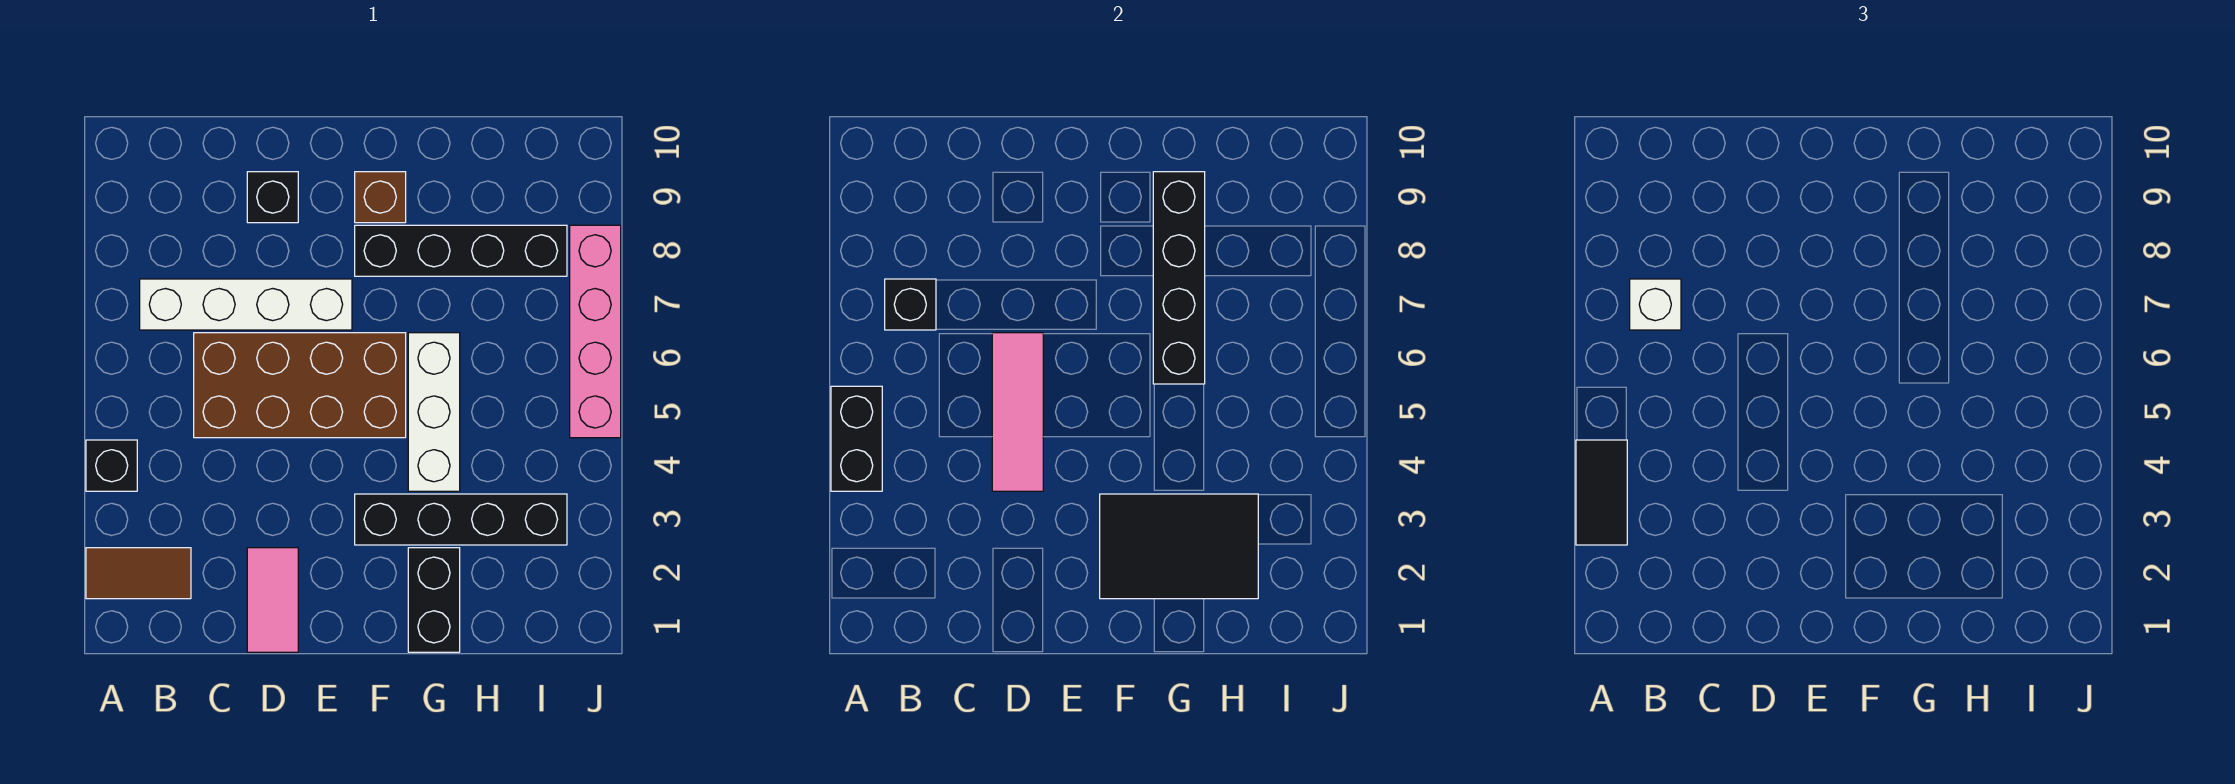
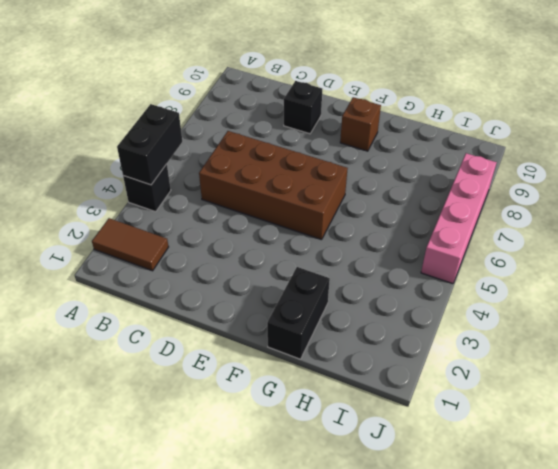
none -> white brick B7:E7 level 1
none -> pink tile D1:D2 level 1
none -> black brick F3:I3 level 1

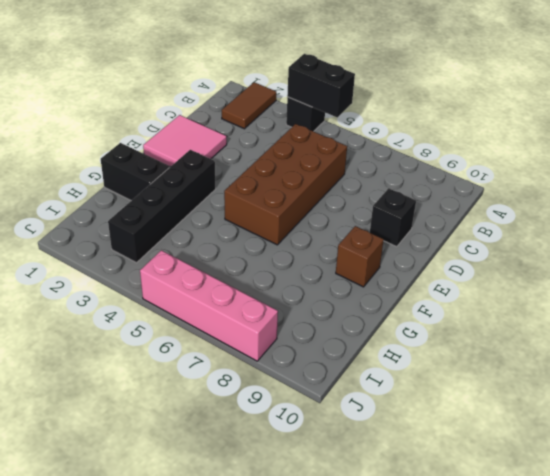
pink tile D1:E2 level 1 -> pink tile D1:D2 level 1
none -> white brick B7:E7 level 1
none -> black brick F8:I8 level 1
none -> white brick G4:G6 level 1

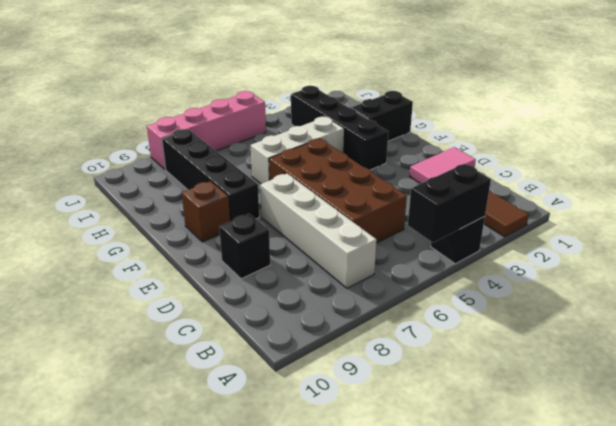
none -> black brick B7 level 2
none -> pink tile D4:D6 level 2
none -> black tile F2:H3 level 2

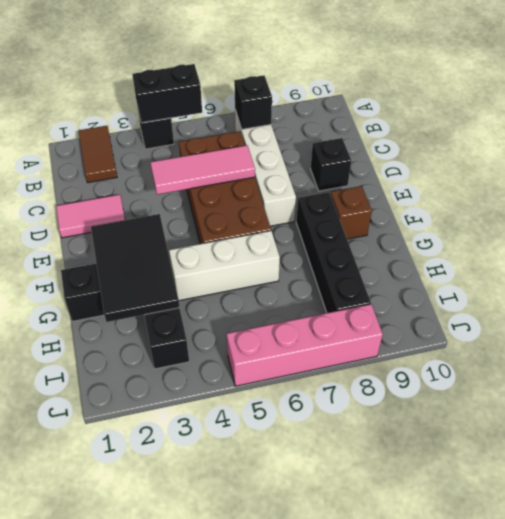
none -> black brick G6:G9 level 2
none -> black tile A3:A4 level 3
none -> white brick B7 level 3

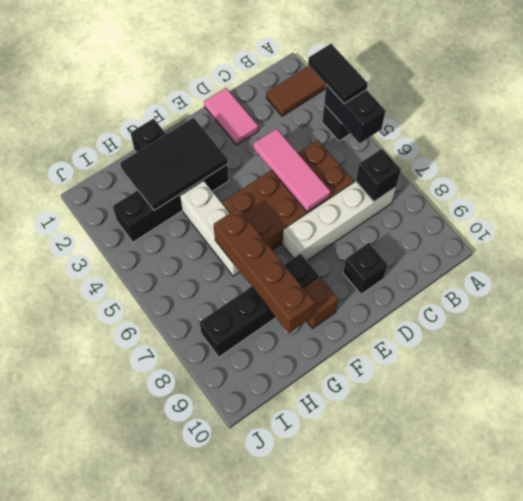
brown brick G6:G9 level 2 -> black brick G6:G9 level 2
none -> pink brick J5:J8 level 1
none -> white brick B7 level 3

